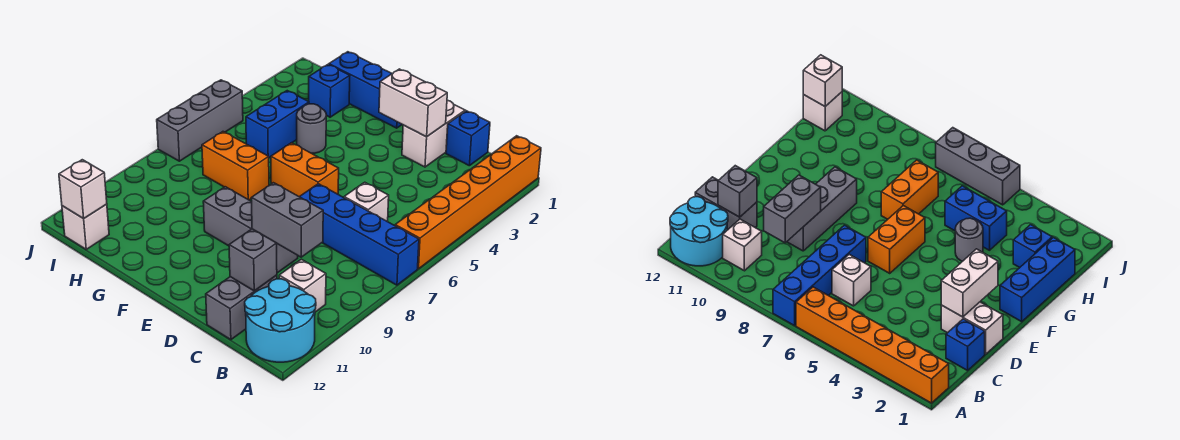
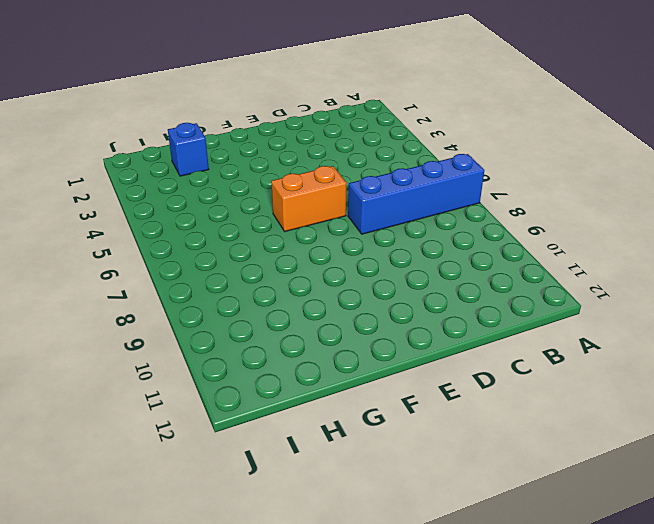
none -> orange brick A1:A6 level 1
none -> cyan round brick A11:B12 level 1
none -> white brick B10 level 1

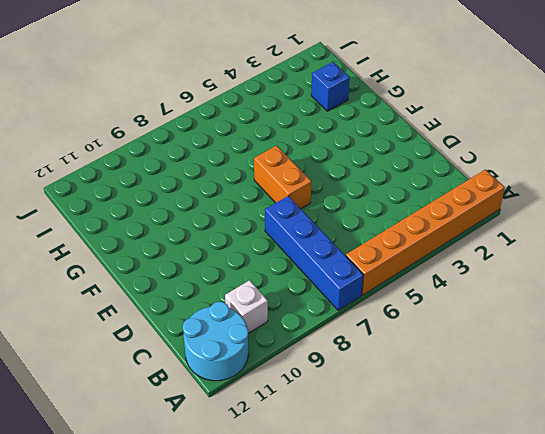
none -> blue brick C1 level 1
none -> white brick C6 level 1
none -> grey brick C11:C12 level 1

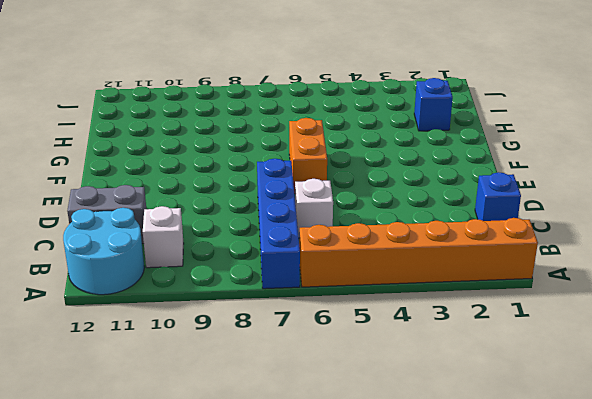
none -> white brick D1:D2 level 1
none -> grey brick D9:F9 level 1
none -> blue brick F1:H1 level 1

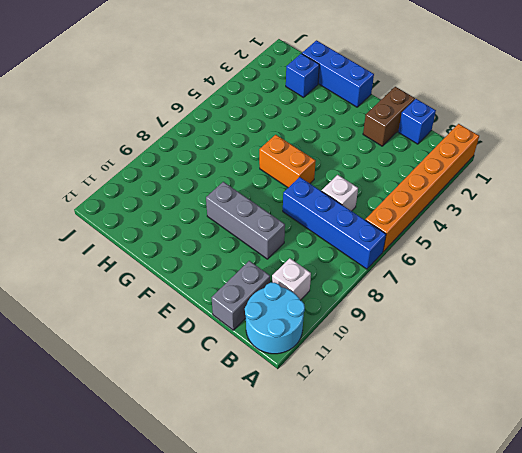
brown brick D1:D2 level 1 -> white brick D1:D2 level 1
none -> grey round brick G4 level 1
none -> orange brick G7:H7 level 1
none -> blue brick H4:H5 level 1

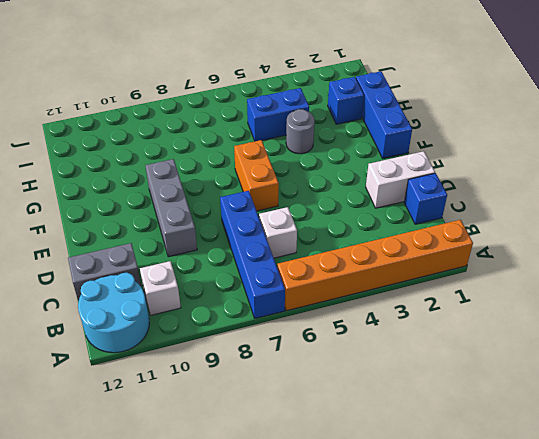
none -> orange brick G7:H7 level 1
none -> white brick I12 level 1
none -> grey brick J5:J7 level 1

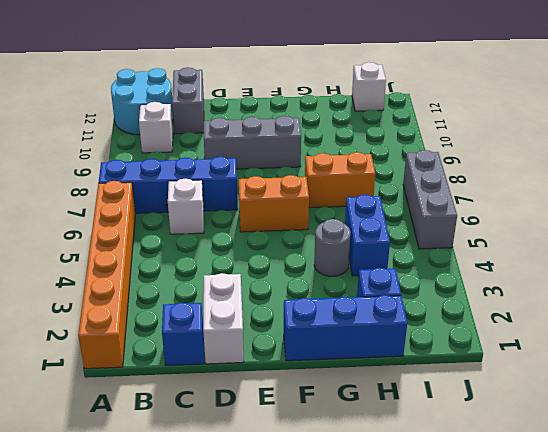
none -> grey brick C9:D9 level 2
none -> grey brick C11 level 2
none -> white brick D2:E2 level 2

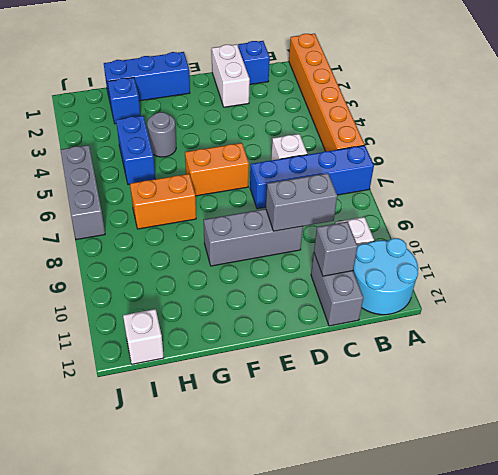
none -> white brick D2:E2 level 2
none -> white brick I12 level 2

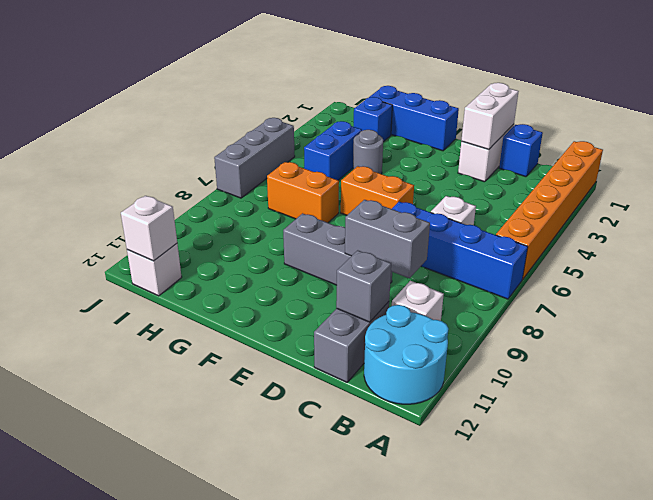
white brick D1:D2 level 2 -> white brick D2:E2 level 2

